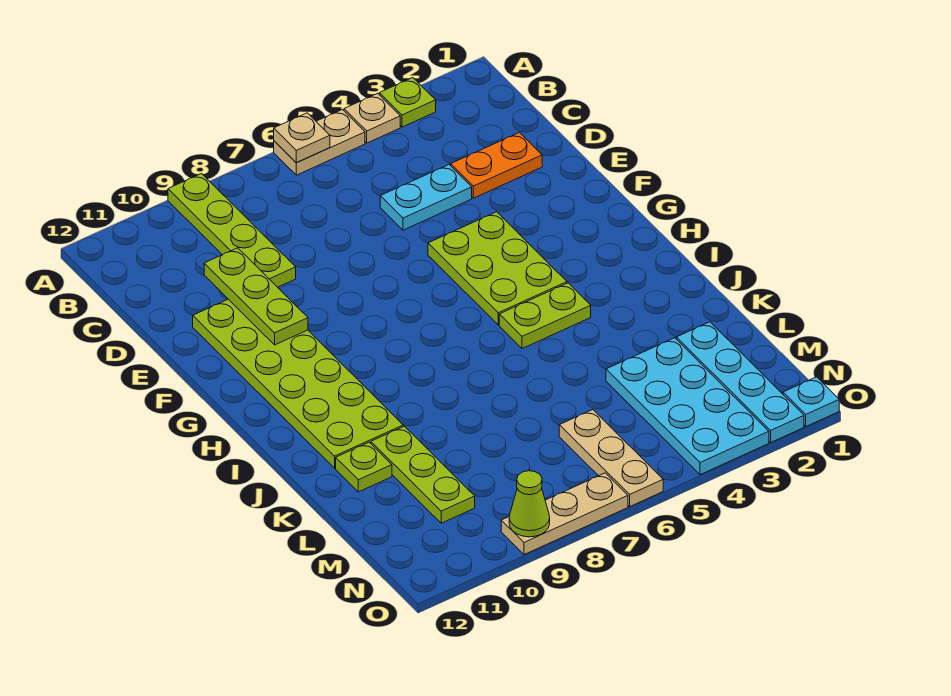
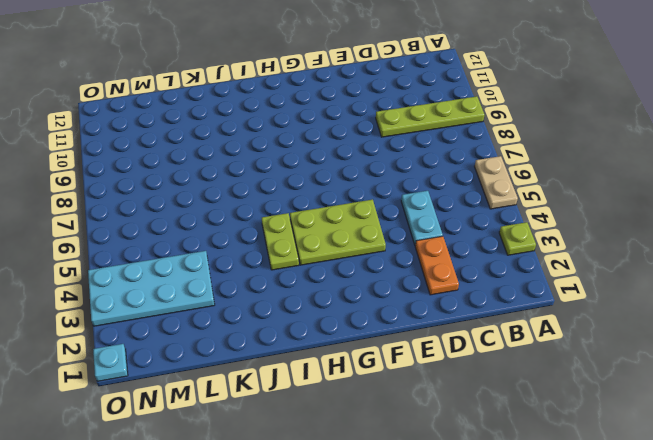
none -> tan plate A4 level 1
none -> lime plate E10:J11 level 1
none -> lime plate K10:M10 level 1

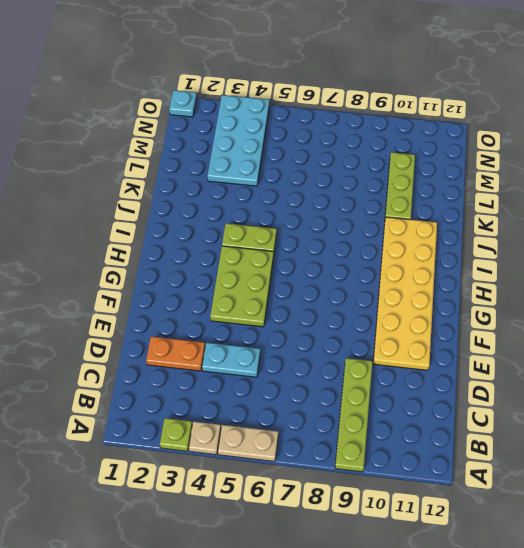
yellow plate E10:J11 level 1 -> lime plate E10:J11 level 1
none -> lime plate K11 level 1
none -> cyan plate L2:O2 level 1
none -> tan plate M6:O6 level 1

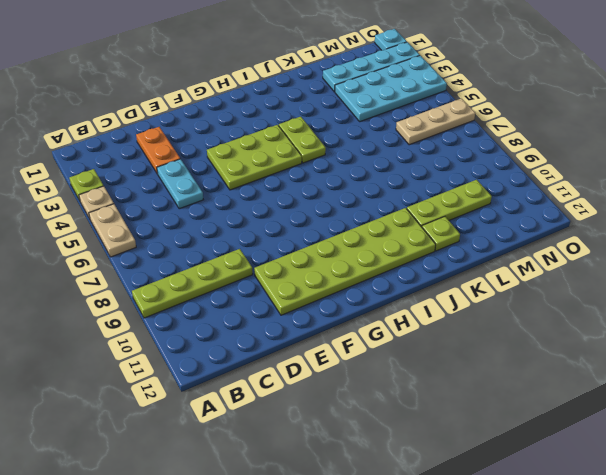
none -> tan plate O7:O9 level 1
none -> tan plate A6 level 2
none -> lime plate D10:F10 level 2

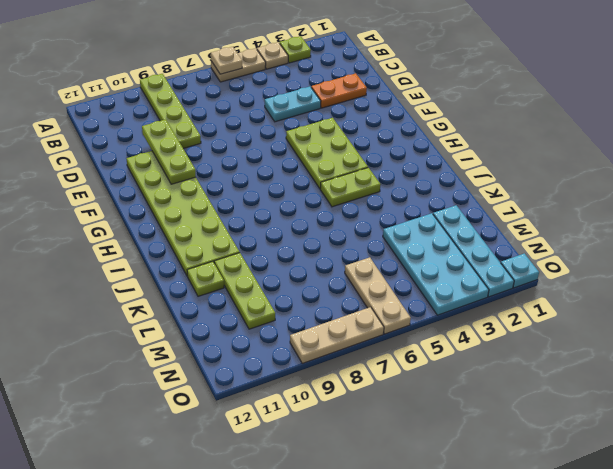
none -> lime cone O9 level 2

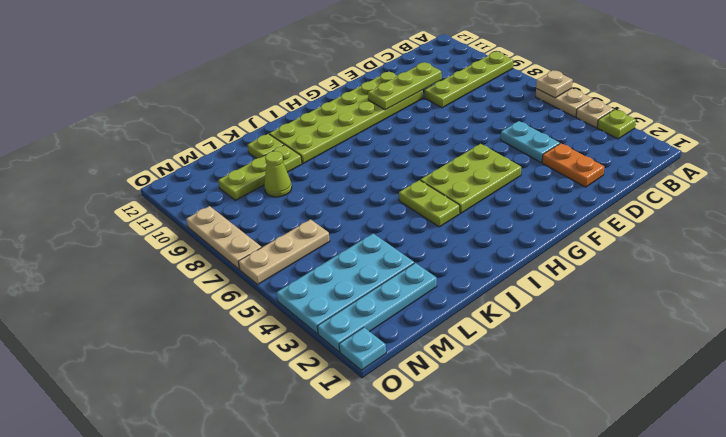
lime cone L9 level 1 -> lime cone O9 level 2

